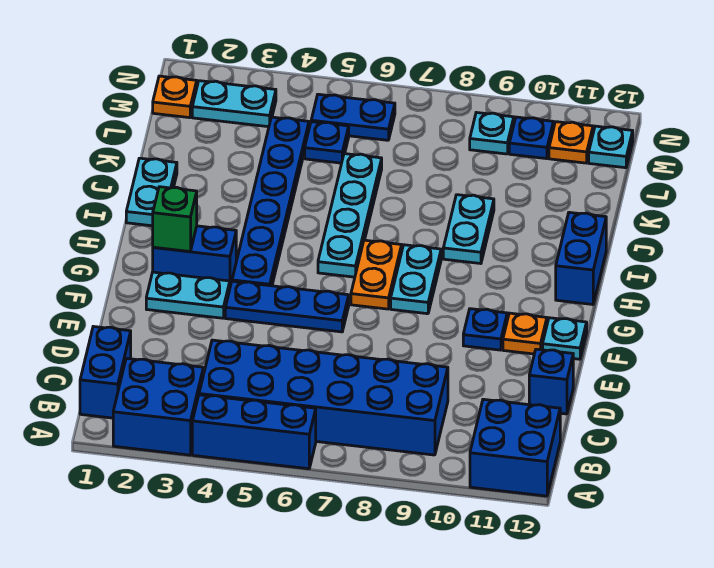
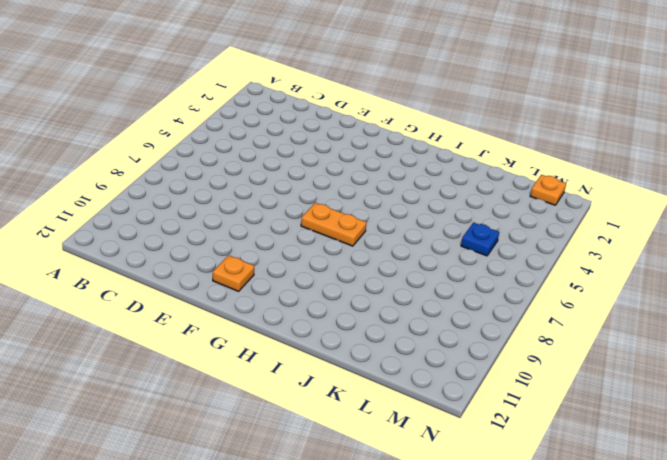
none -> blue brick A2:B3 level 1
none -> blue brick A4:A6 level 1
none -> blue brick A11:B12 level 1

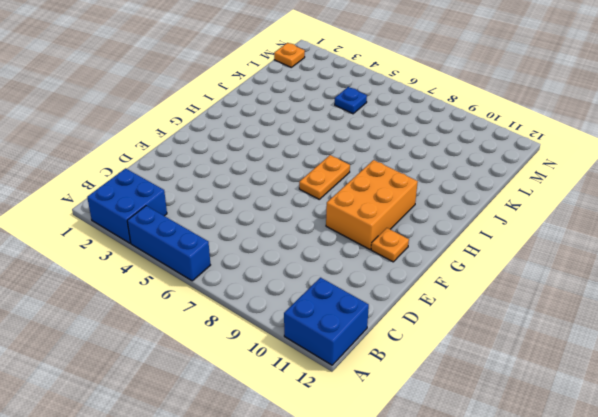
orange brick F9:H10 level 1 -> blue plate F10 level 1
none -> blue brick B1:C1 level 1
none -> blue brick B4:C9 level 1
none -> blue brick D12 level 1

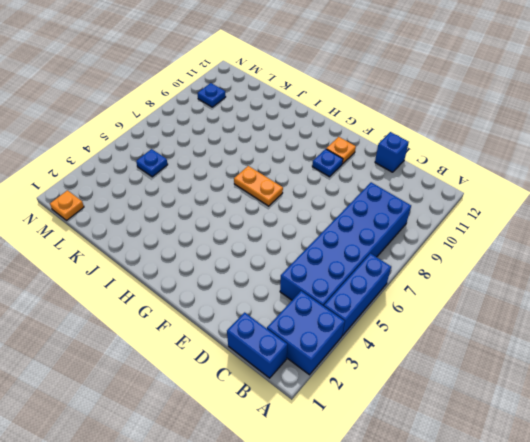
none -> blue brick A11:B12 level 1
none -> cyan plate F2:F3 level 1
none -> blue plate F4:F6 level 1

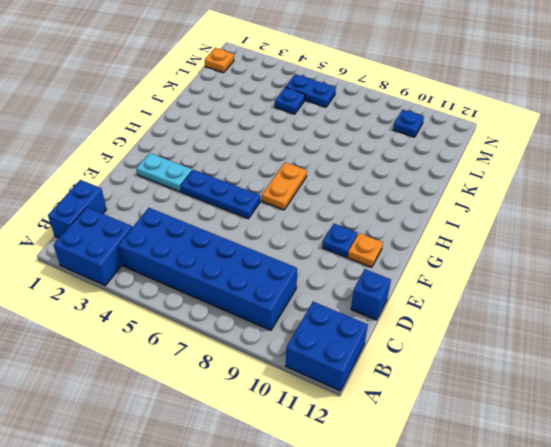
none -> blue brick A4:A6 level 1
none -> cyan plate F12 level 1
none -> blue brick G2:G3 level 1

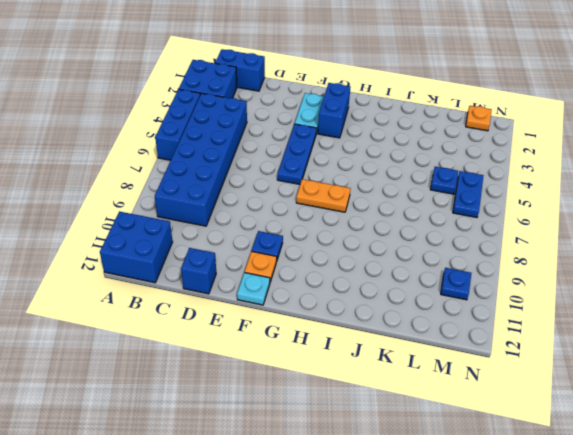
none -> blue plate G4:L4 level 1
none -> cyan plate G8:H8 level 1
none -> cyan plate H6:K6 level 1

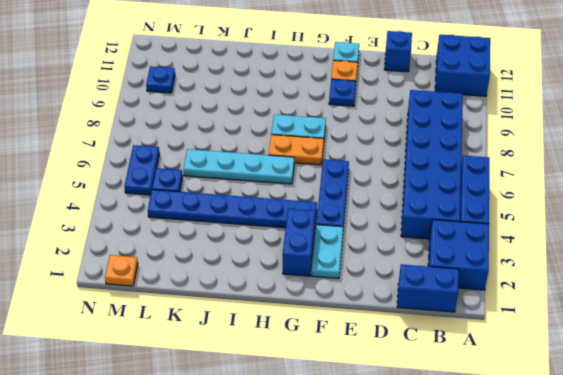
none -> blue brick H12:I12 level 1
none -> cyan plate I1:J1 level 1
none -> cyan plate I9:J9 level 1

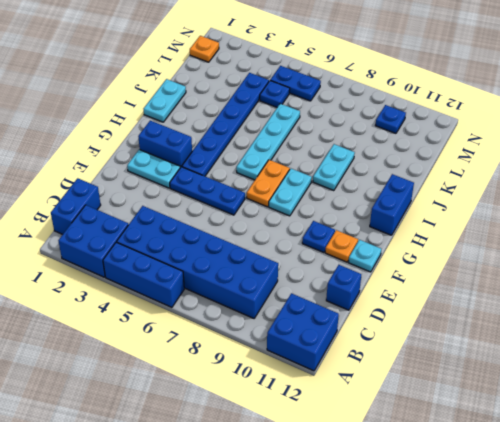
none -> cyan plate M2:M3 level 1
none -> cyan plate M9 level 1
none -> orange plate M11 level 1

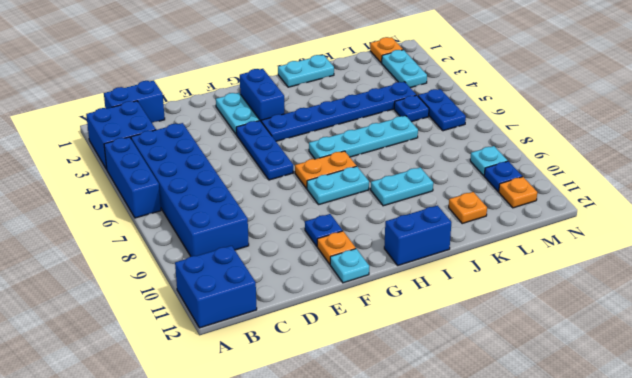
orange plate K11 level 1 -> none
none -> blue brick D12 level 1
none -> cyan plate M12 level 1
none -> green brick G2 level 2

